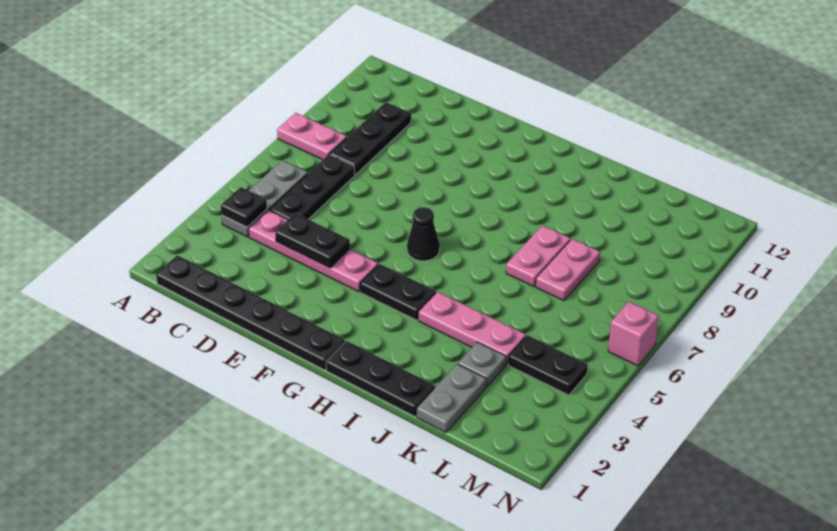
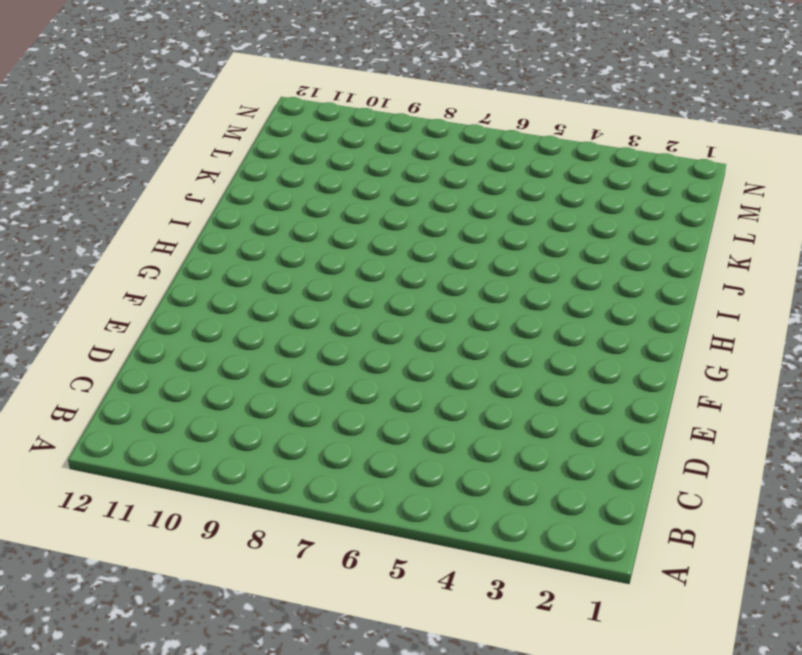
none -> pink plate A8:B8 level 1
none -> black plate B1:G1 level 1
none -> grey plate B4:B6 level 1

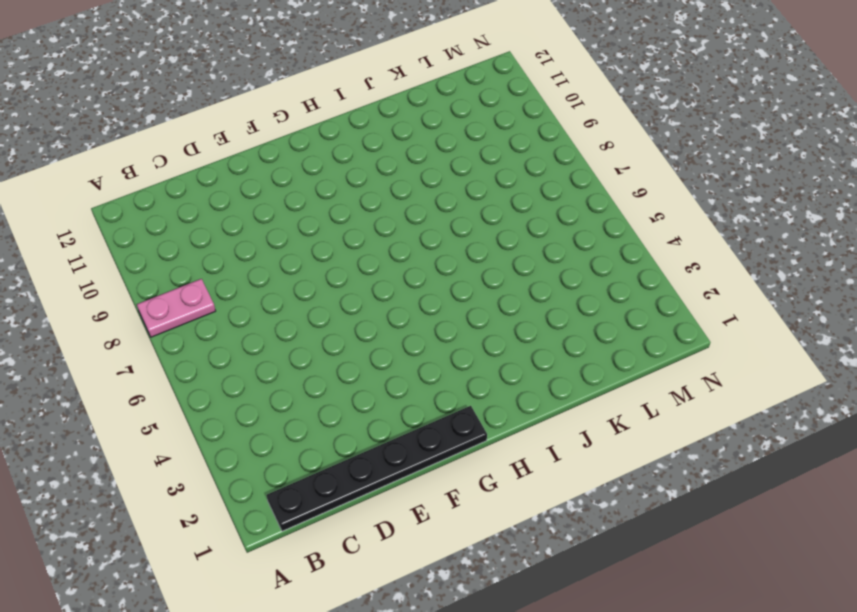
none -> grey plate B4:B6 level 1
none -> pink plate C4:F4 level 1
none -> black plate C5:C7 level 1

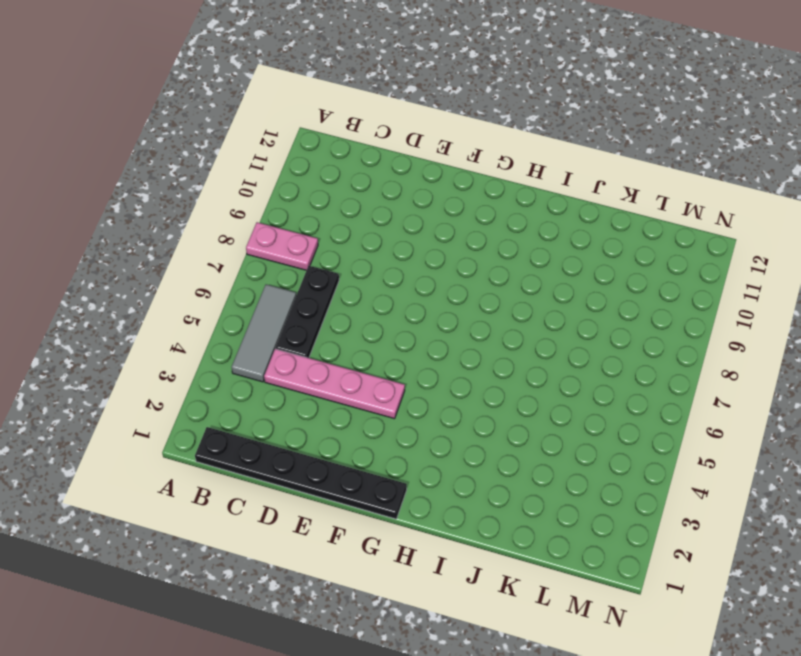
grey tile B4:B6 level 1 -> grey plate B4:B6 level 1
none -> black plate C8:C10 level 1
none -> black plate G4:H4 level 1
none -> black cone G6 level 1

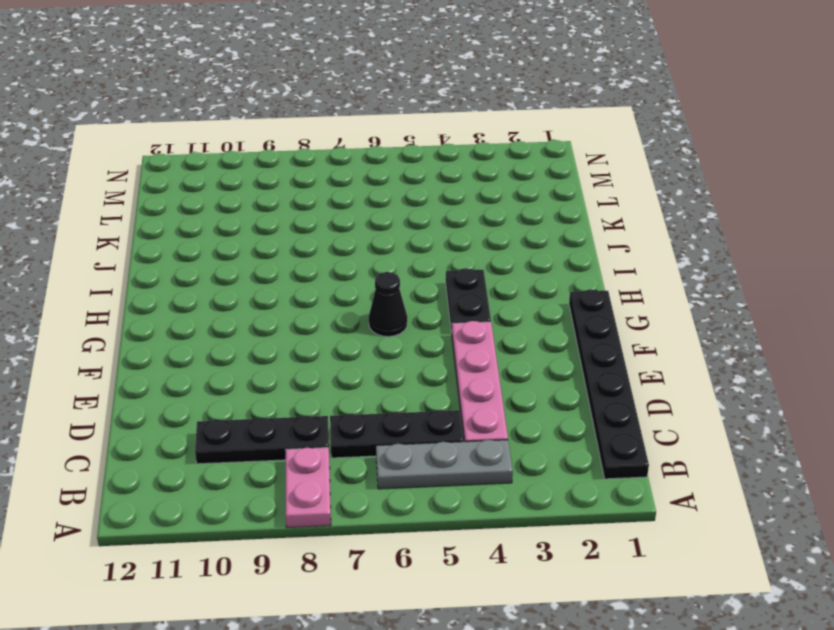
none -> black plate H1:J1 level 1
none -> pink plate I4:K4 level 1
none -> pink plate J7:J8 level 1

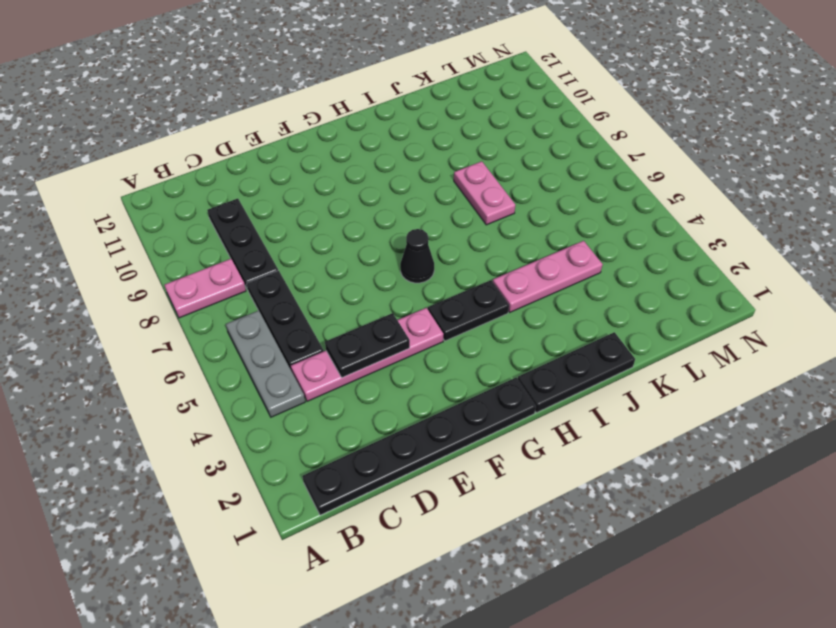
none -> grey plate K1:K2 level 1
none -> grey plate K3 level 1
none -> pink plate K7:K8 level 1

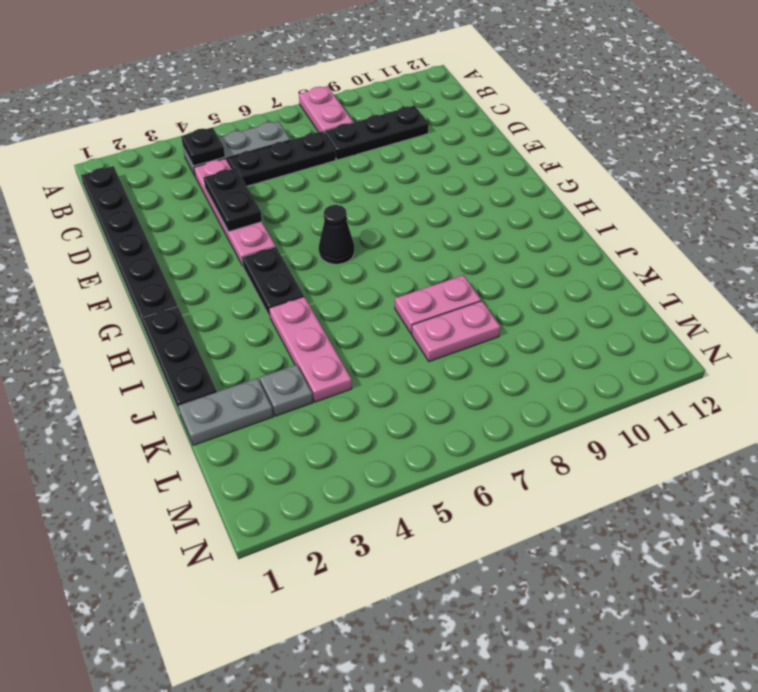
none -> black plate L4:M4 level 1
none -> pink brick N6 level 1

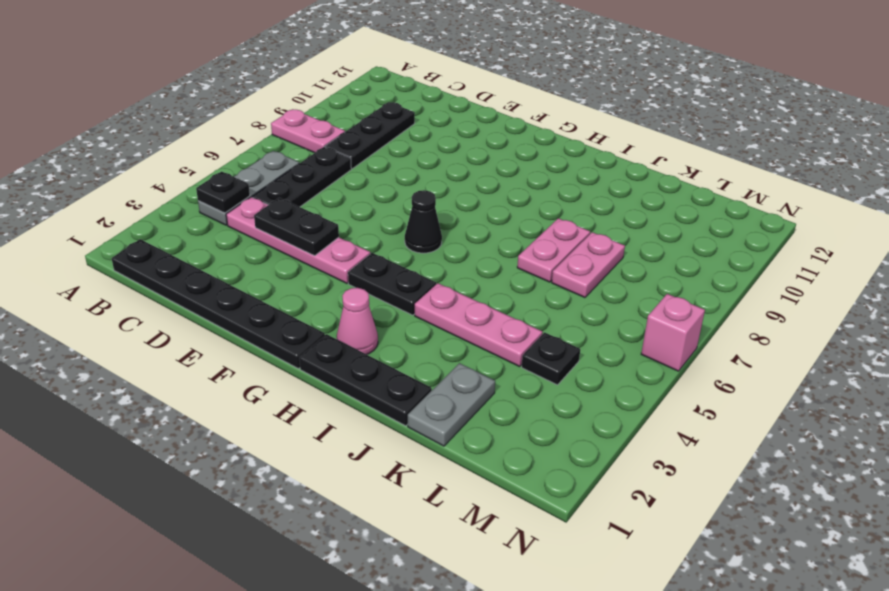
pink cone H2 level 1 -> none
black plate L4 level 1 -> black plate L4:M4 level 1
none -> grey plate K3 level 1

